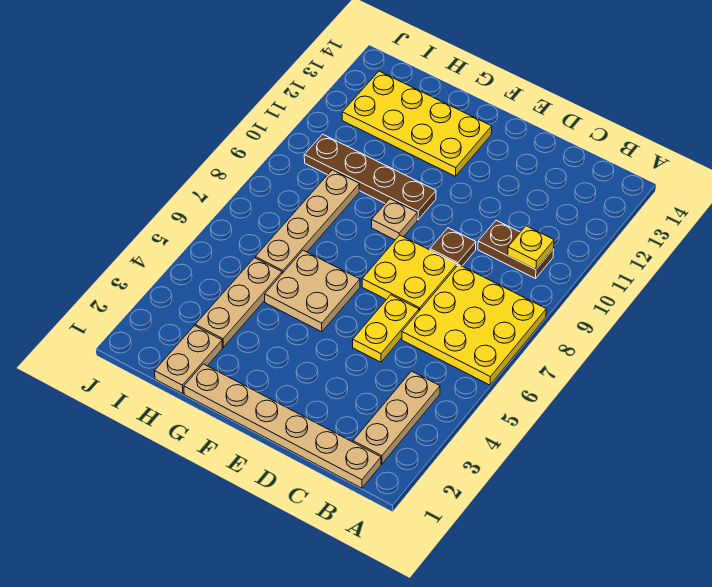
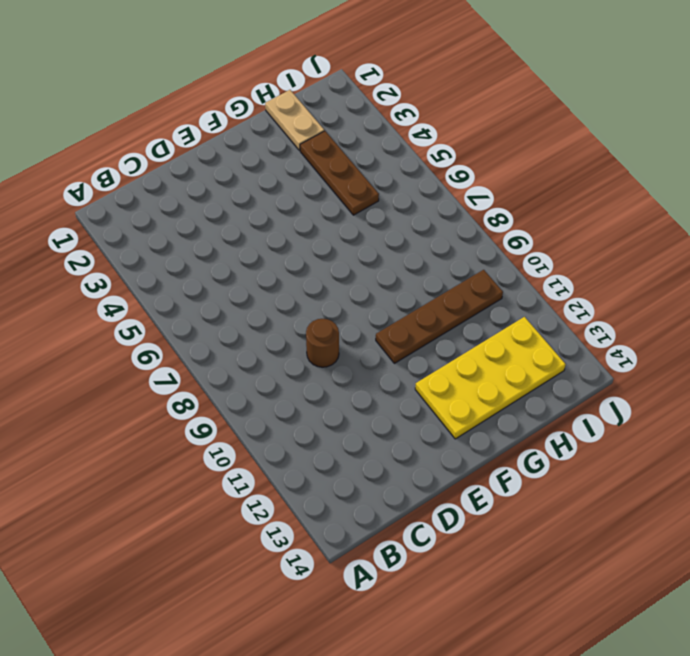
brown round brick D9 level 1 -> brown plate D9 level 1
brown plate H3:H5 level 1 -> tan plate H3:H5 level 1
none -> yellow plate A6:C8 level 1
none -> tan plate B1:G1 level 1
none -> tan plate B2:B4 level 1

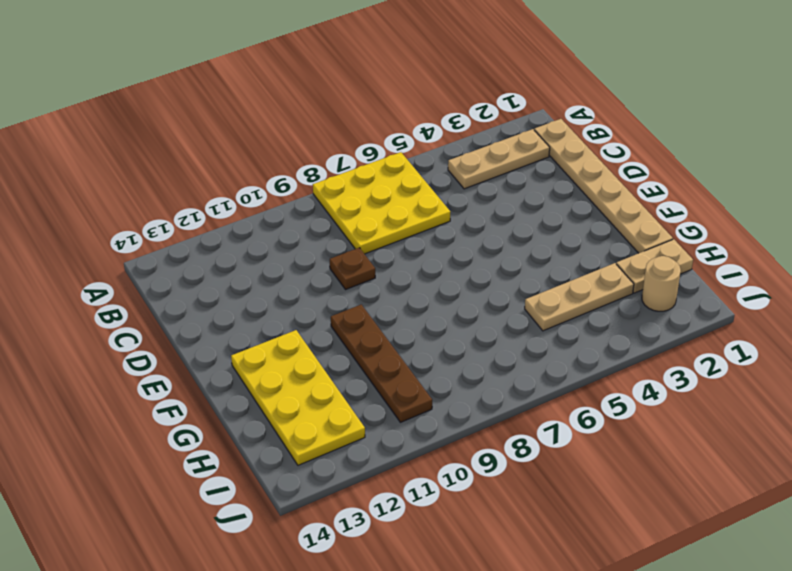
tan round brick I2 level 1 -> none
none -> brown plate B10:C10 level 1
none -> yellow plate D5:D6 level 1
none -> yellow plate D7:E8 level 1

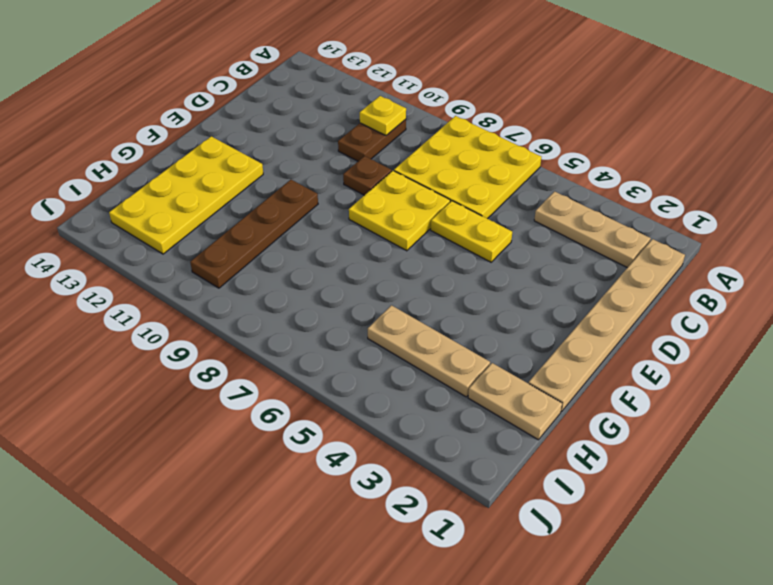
none -> tan plate F5:G6 level 1
none -> tan plate F9 level 1
none -> tan plate H6:H9 level 1

